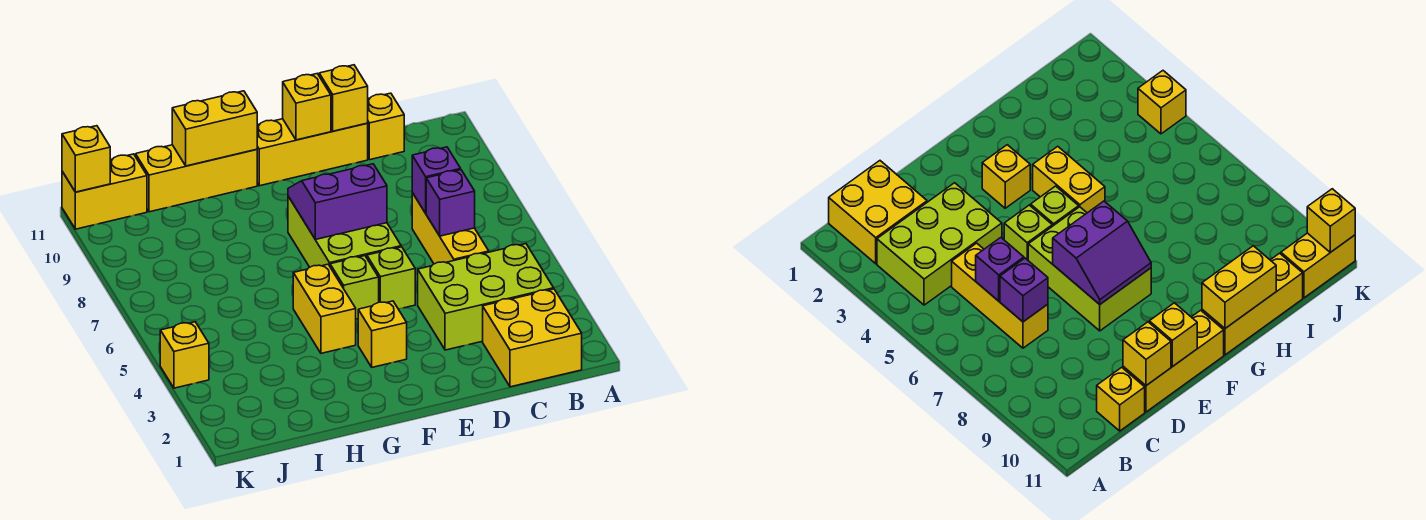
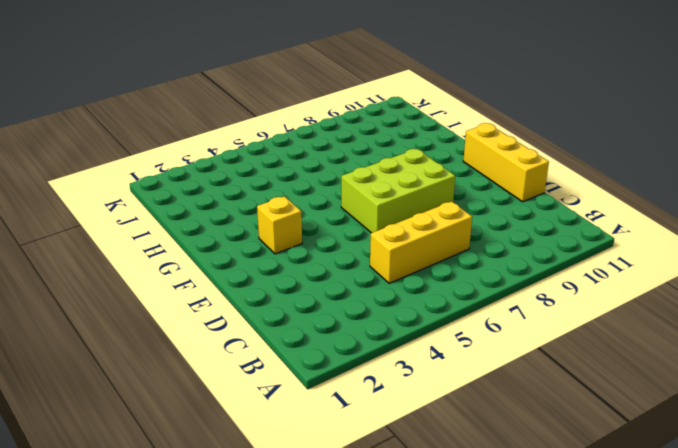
none -> yellow brick B1:C2 level 1
none -> lime brick B3:D4 level 1
none -> yellow brick C11 level 1

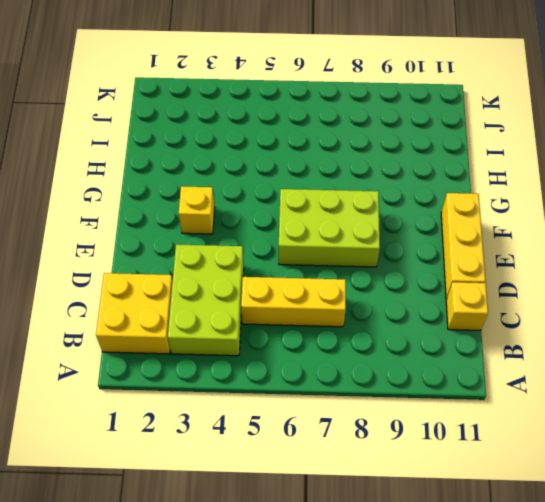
none -> lime brick E5 level 1
none -> lime brick F5 level 1
none -> yellow brick G4:G5 level 1

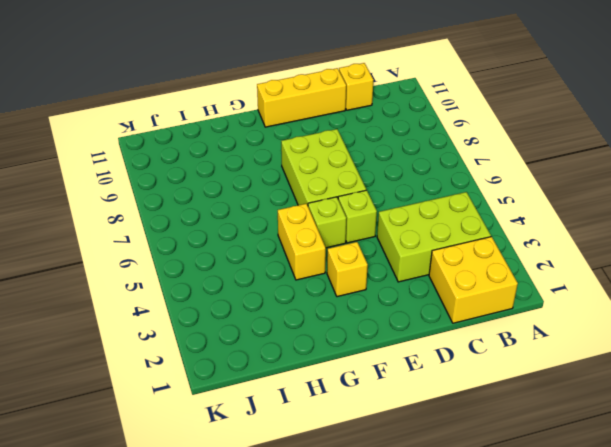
none -> yellow brick C5:C7 level 1
none -> yellow brick G11:I11 level 1
none -> yellow brick J11:K11 level 1

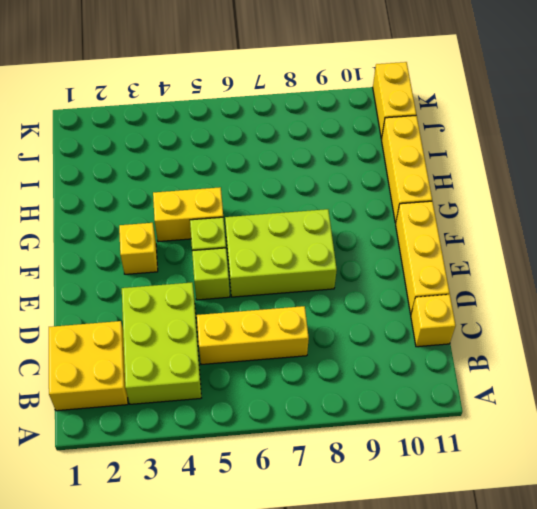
none -> yellow brick K4 level 1
none -> purple brick C6 level 2
none -> purple brick C7 level 2

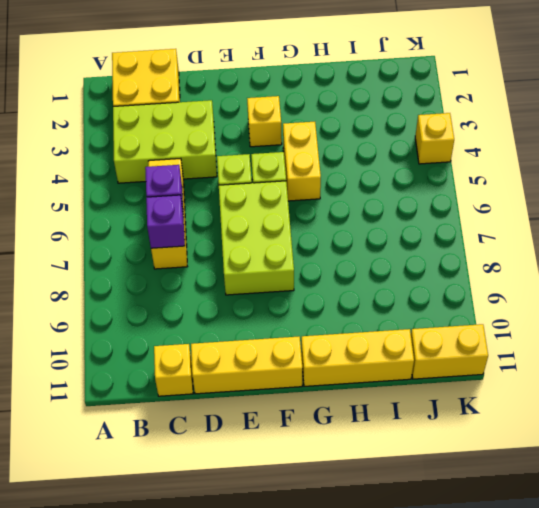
none -> yellow brick D11 level 2
none -> purple slope E7:F8 level 2 top 7
none -> yellow brick E11 level 2

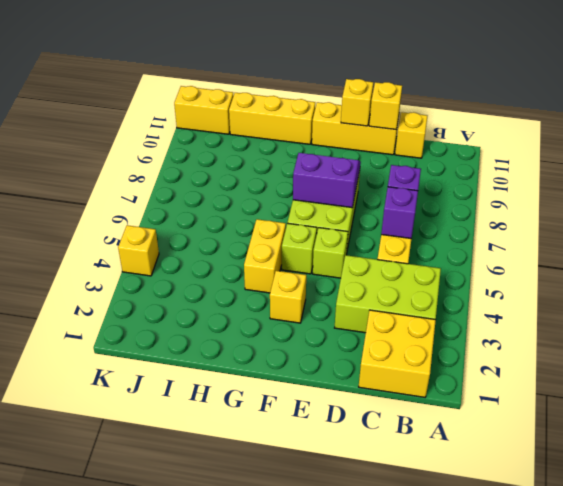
none -> yellow brick G11:H11 level 2
none -> yellow brick K11 level 2

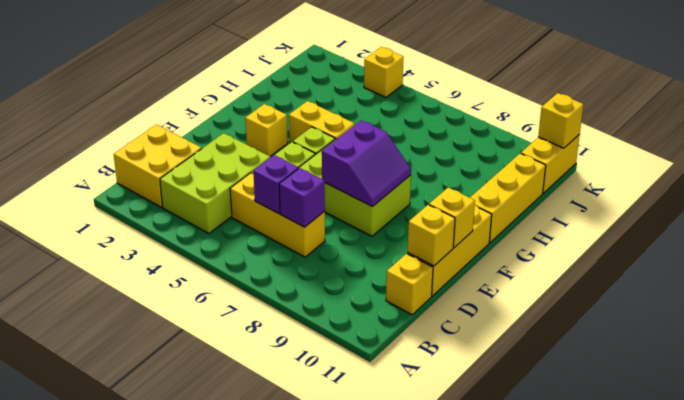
none -> yellow brick G11:H11 level 2

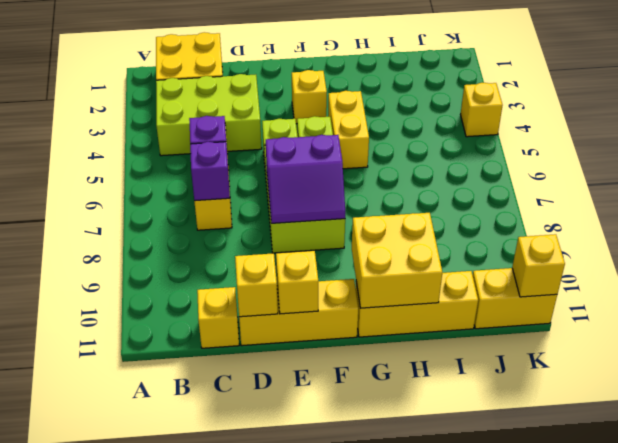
yellow brick G10:H11 level 2 -> yellow brick G11:H11 level 2

